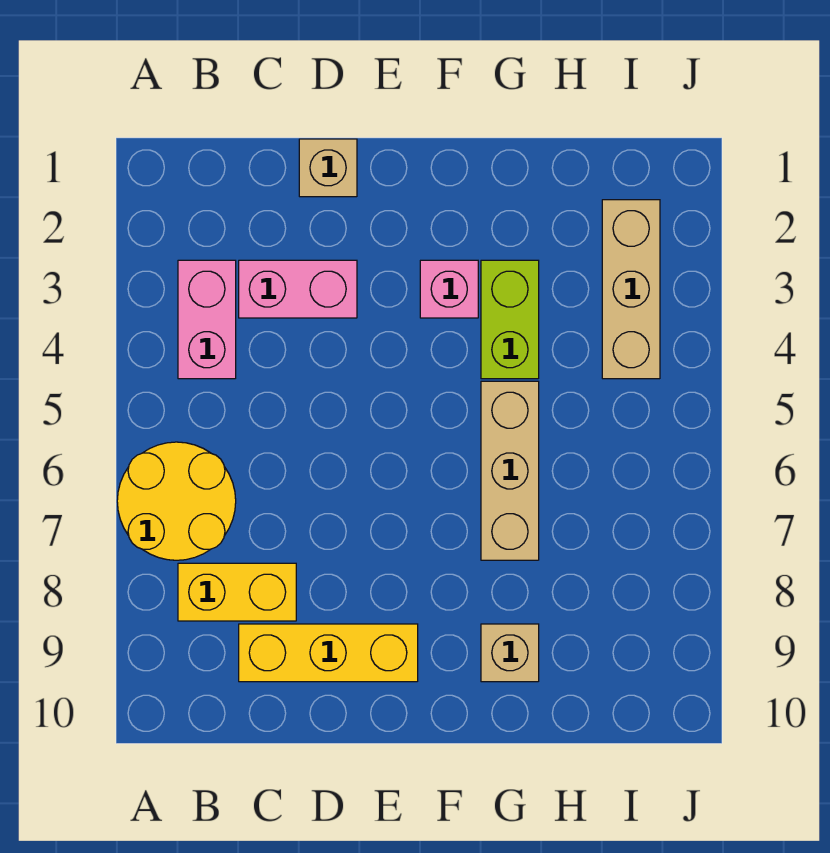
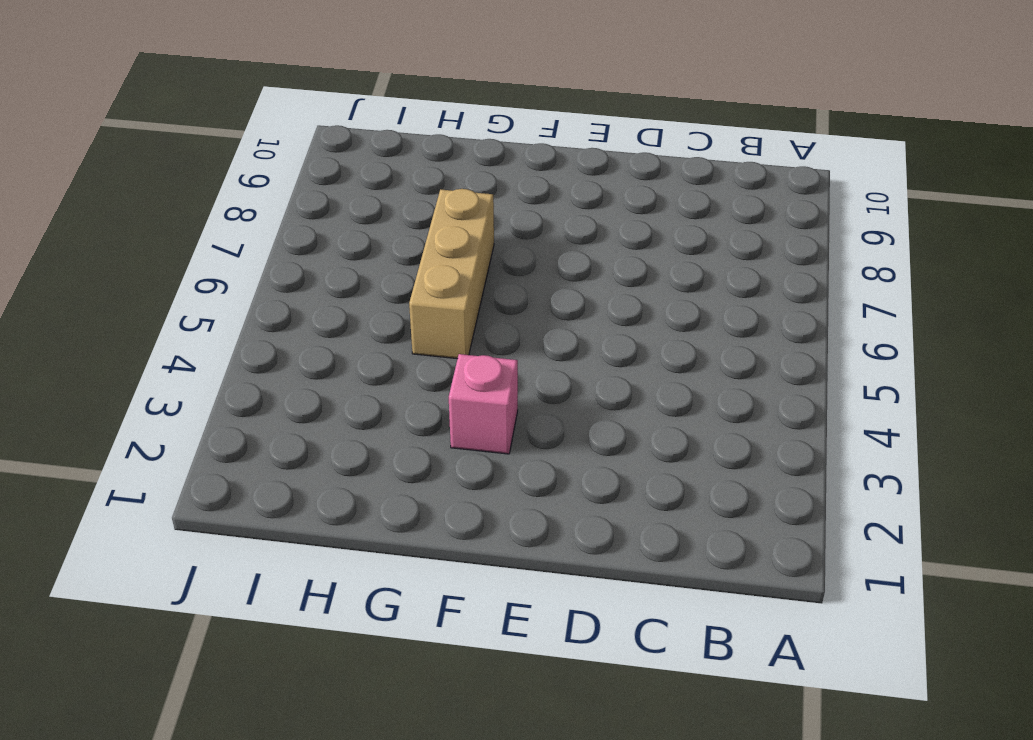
none -> yellow round brick A6:B7 level 1
none -> pink brick B3:B4 level 1

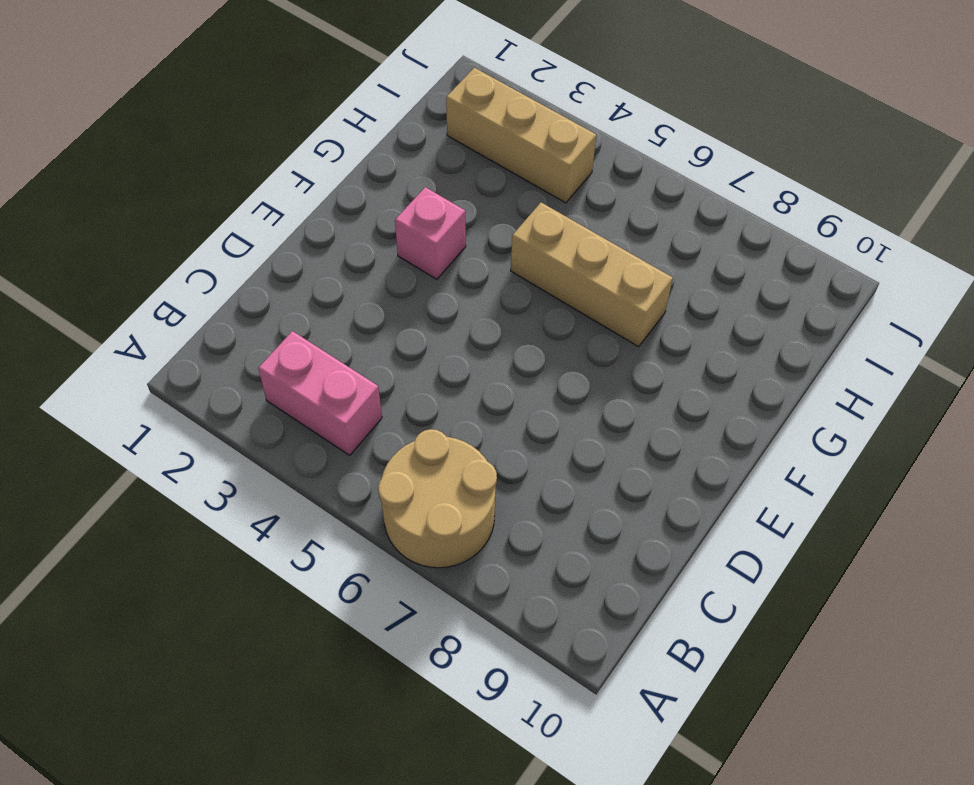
tan round brick A6:B7 level 1 -> yellow round brick A6:B7 level 1
none -> yellow brick B8:C8 level 1
none -> pink brick C3:D3 level 1

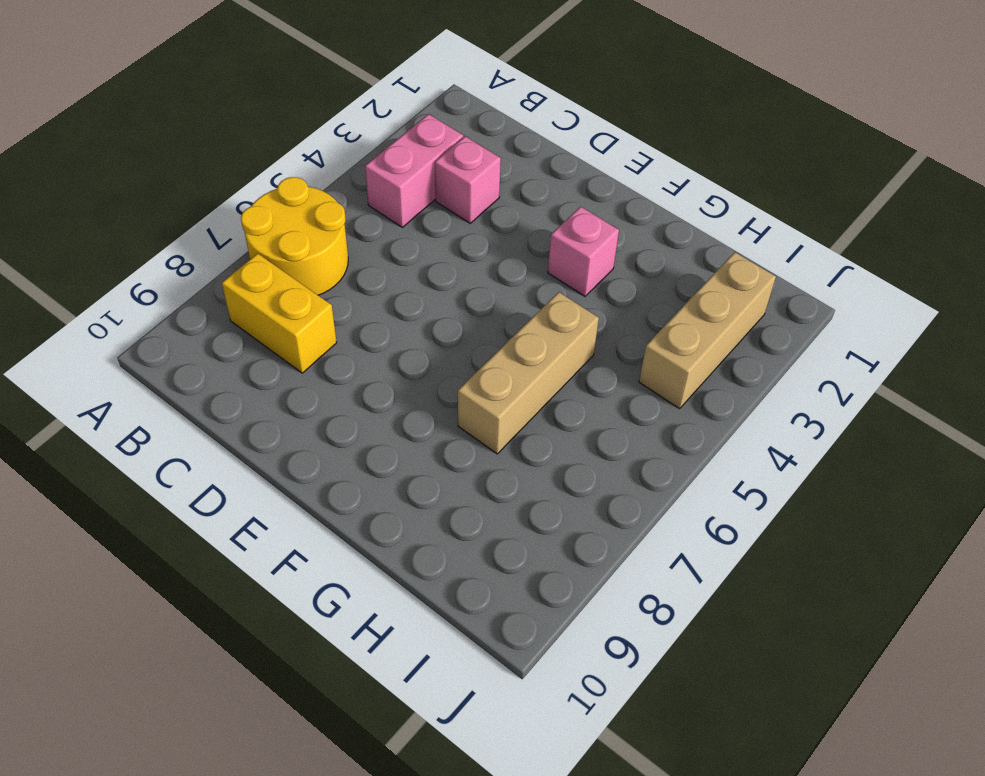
pink brick C3 level 1 -> pink brick C3:D3 level 1
none -> yellow brick C9:E9 level 1
none -> tan brick D1 level 1

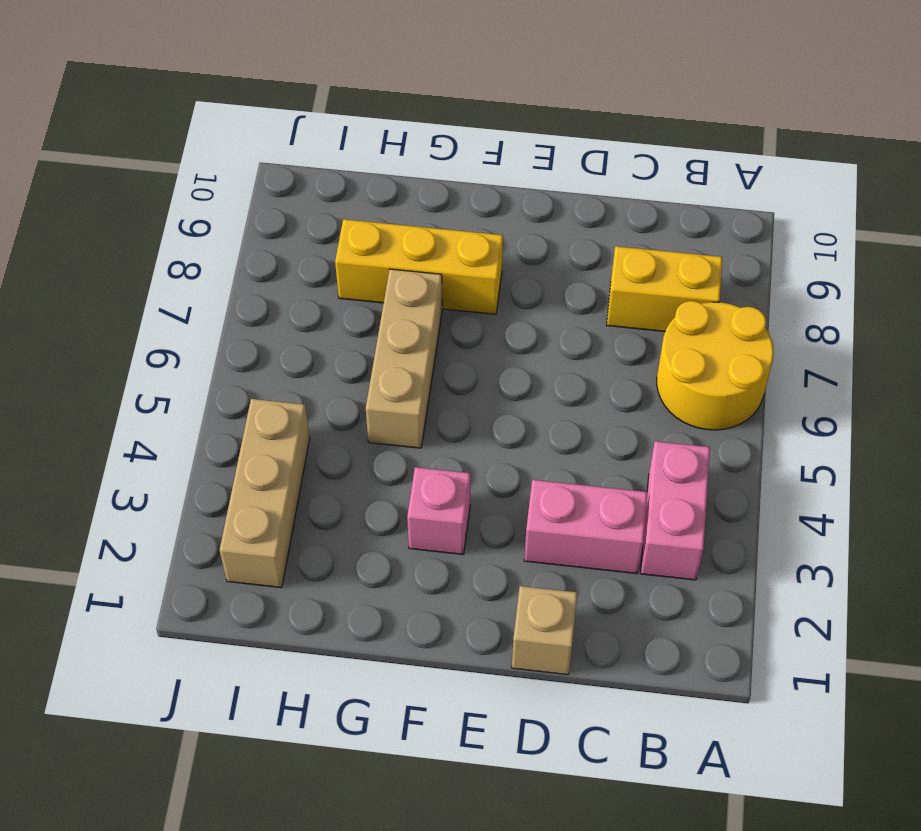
yellow brick F8:H8 level 1 -> yellow brick C9:E9 level 1
none -> lime brick G3:G4 level 1
none -> tan brick G9 level 1

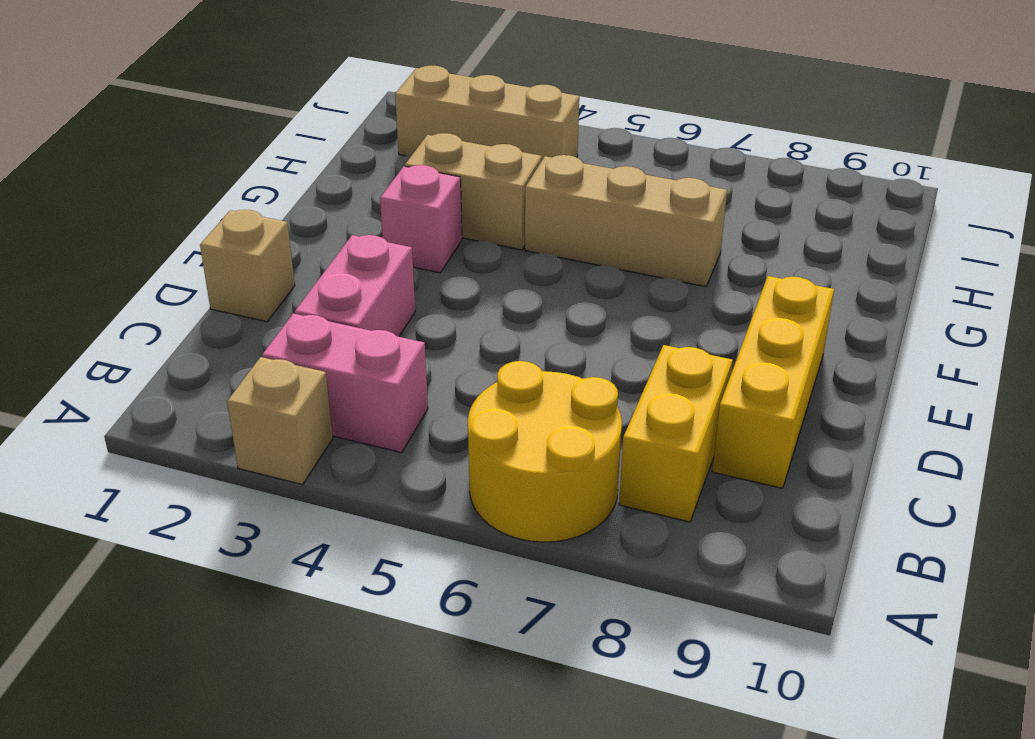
tan brick A3 level 1 -> tan brick G9 level 1
tan brick G3:G4 level 1 -> lime brick G3:G4 level 1

